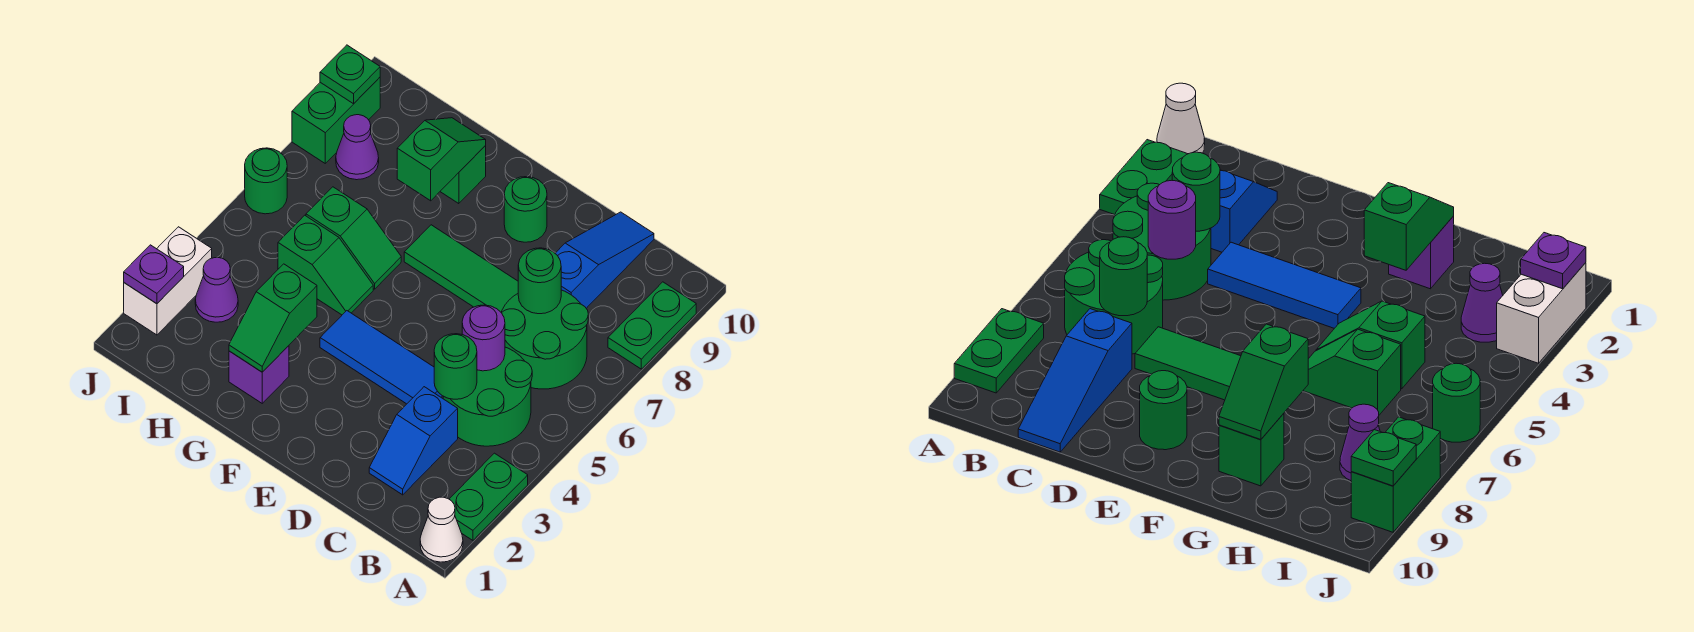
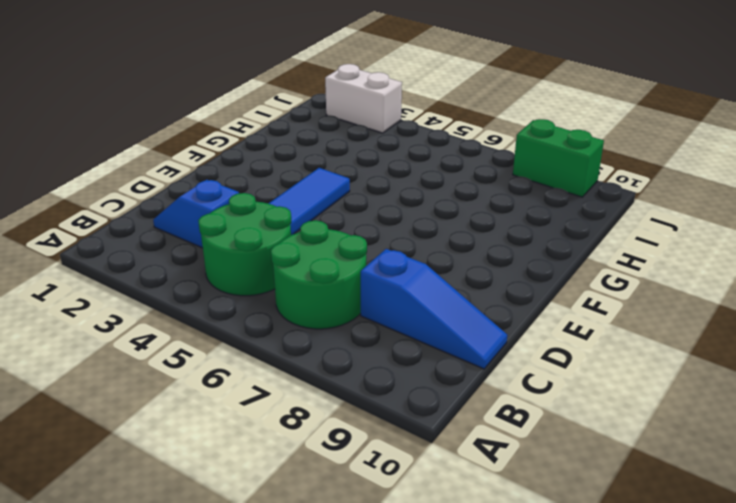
none -> white cone A1 level 1
none -> green plate A2:A3 level 1
none -> green plate A8:A9 level 1

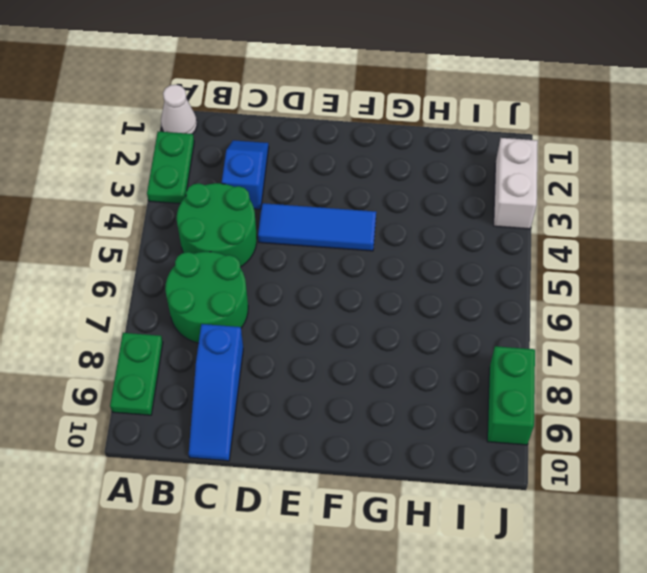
none -> green tile D7:F7 level 1
none -> green round brick E9 level 1
none -> purple brick G2 level 1

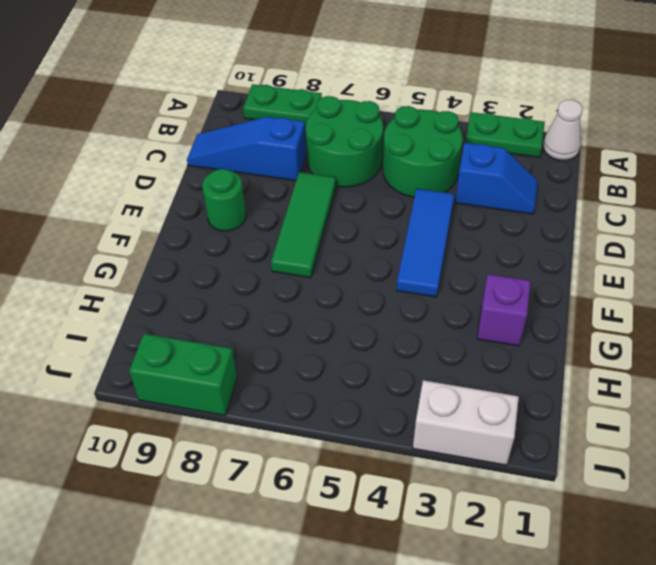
none -> green slope G5:H5 level 1 top H
none -> green slope G6:H6 level 1 top H
none -> green brick G9 level 1

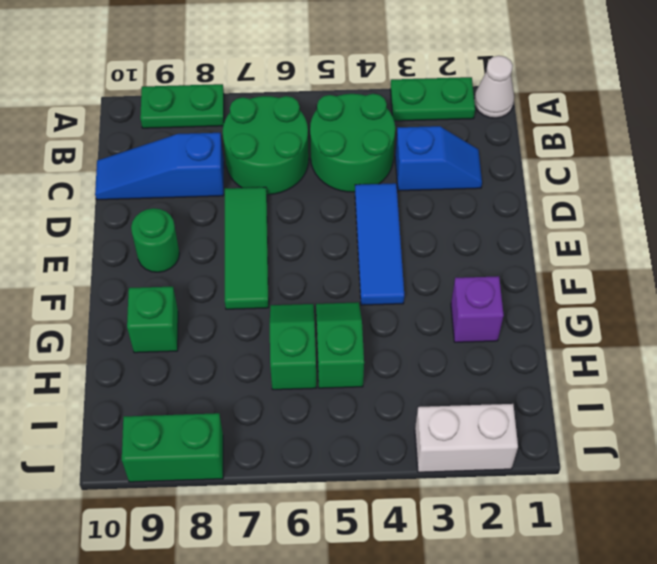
none -> purple cone I3 level 1
none -> purple cone I8 level 1
none -> green round brick J6 level 1

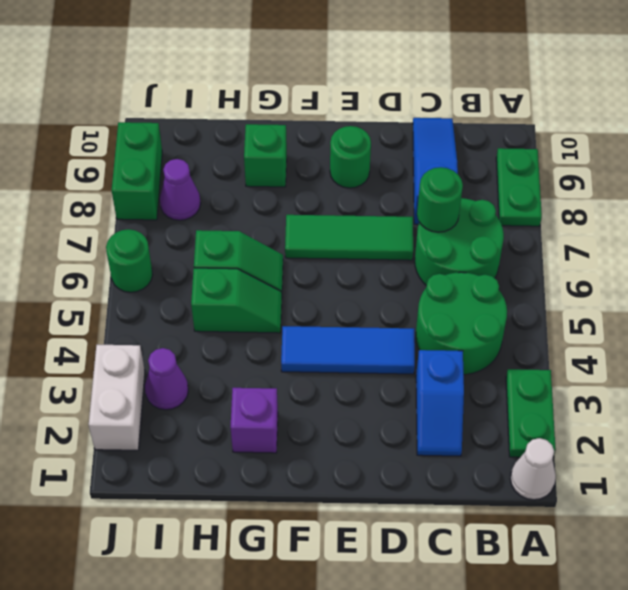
none -> green round brick C4 level 2
none -> purple round brick C5 level 2
none -> green slope G2:G3 level 2 top 3

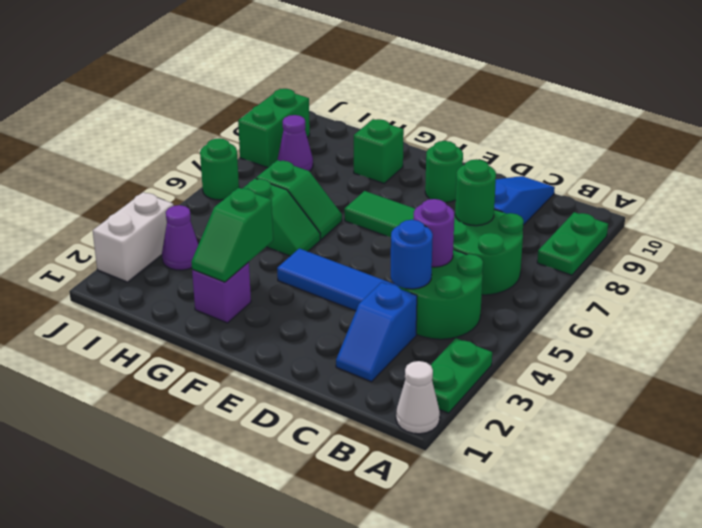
blue round brick C4 level 2 -> green round brick C4 level 2
none -> green slope G8:G9 level 2 top 8
none -> purple plate J2 level 2
none -> green plate J9 level 2

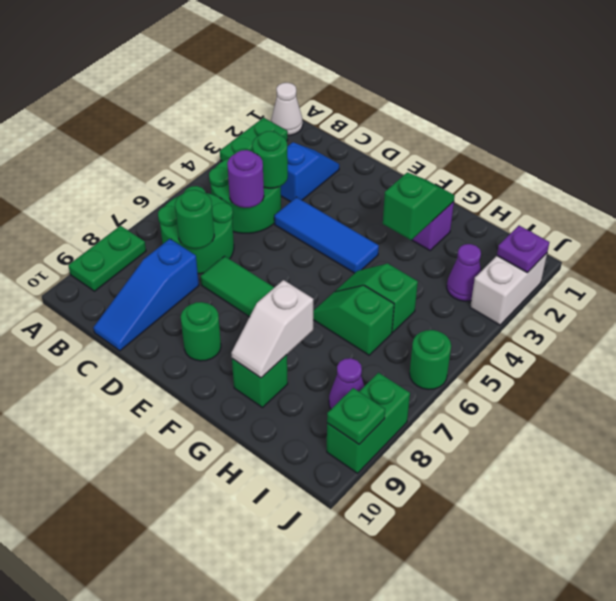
white slope G8:G9 level 2 top 8 -> green slope G8:G9 level 2 top 8

